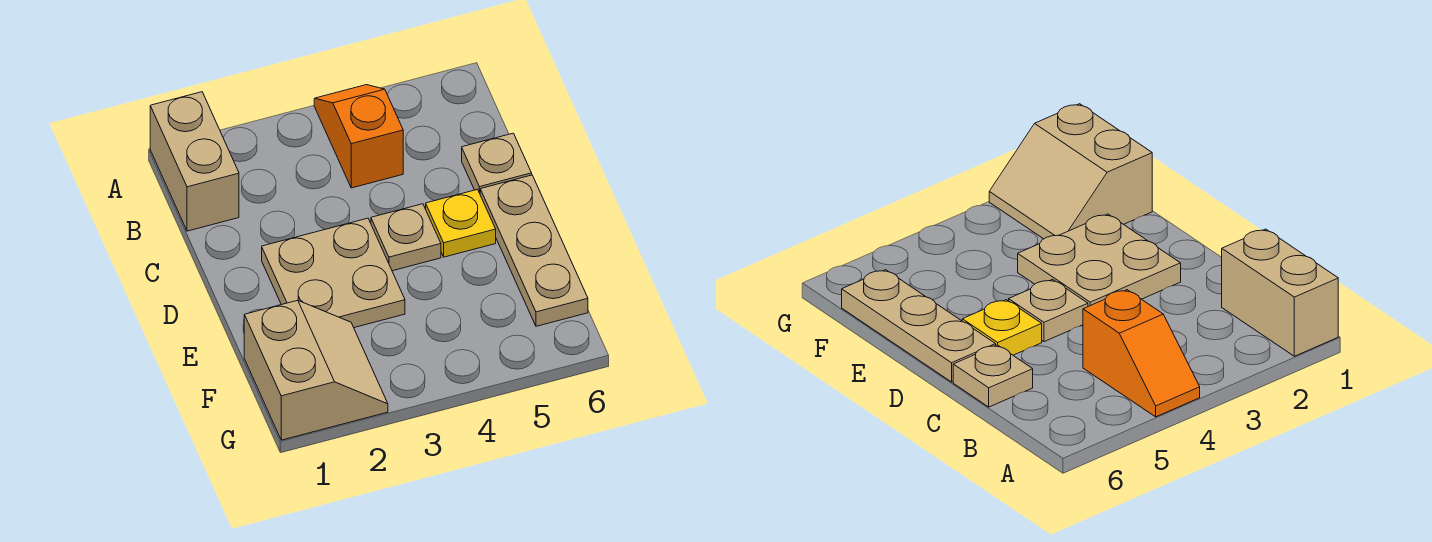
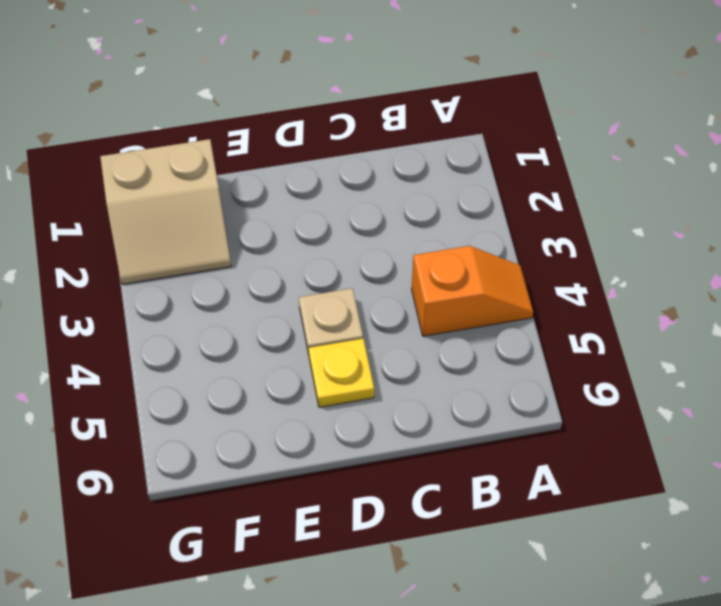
none -> tan brick A1:B1 level 1
none -> tan plate C6 level 1

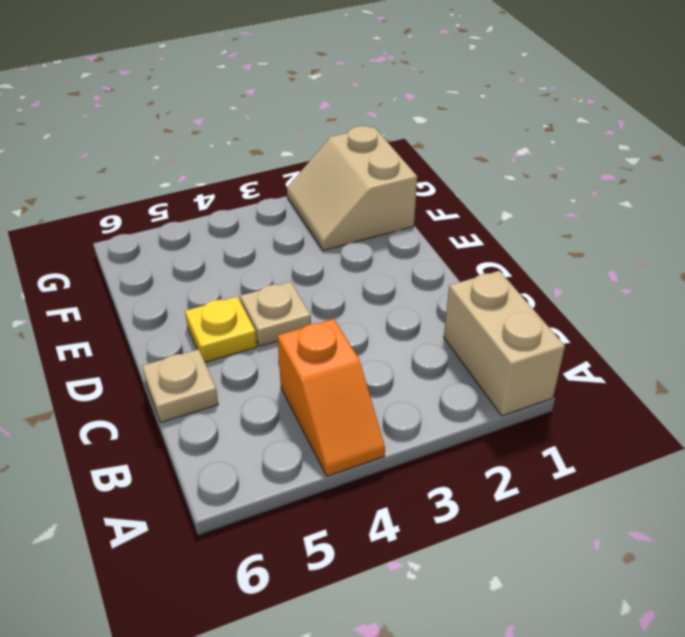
none -> tan plate D2:E3 level 1
none -> tan plate D6:F6 level 1

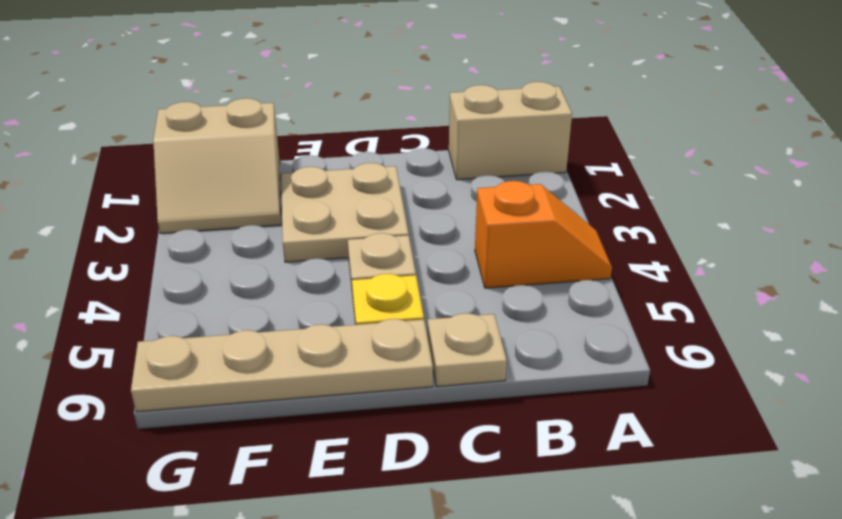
tan plate D6:G6 level 1 -> tan plate D6:F6 level 1

